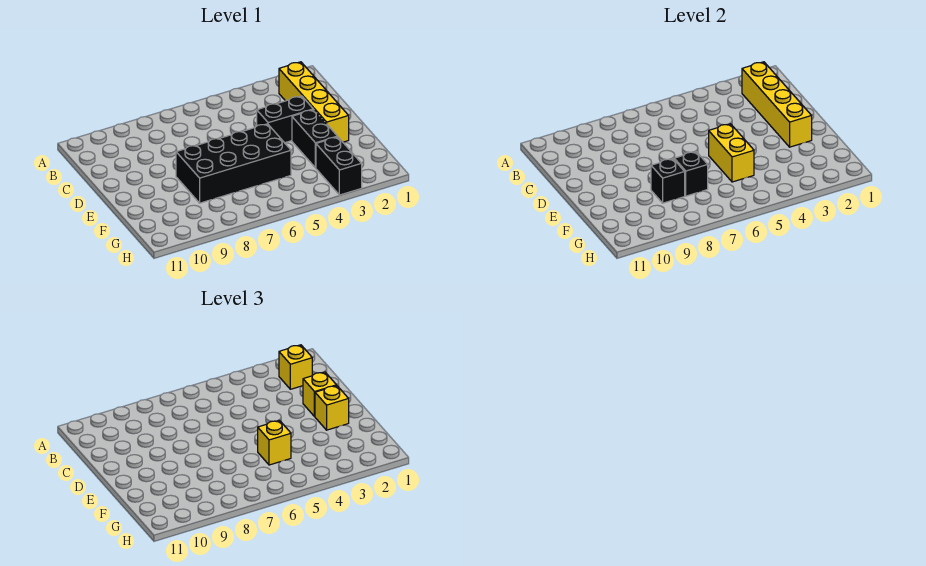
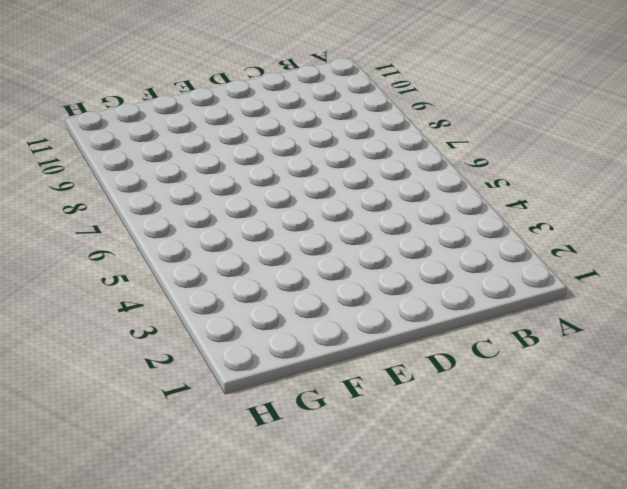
none -> yellow brick B2:E2 level 1
none -> black brick D3:D4 level 1
none -> black brick E3:F3 level 1

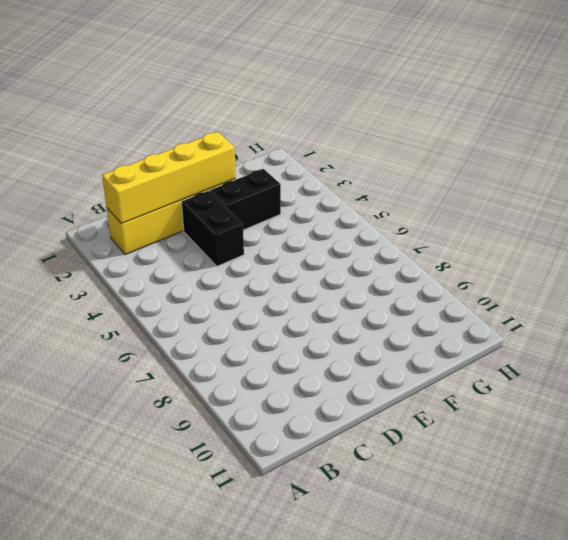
none -> black brick E5:F8 level 1
none -> black brick G3:H3 level 1
none -> yellow brick E5:F5 level 2

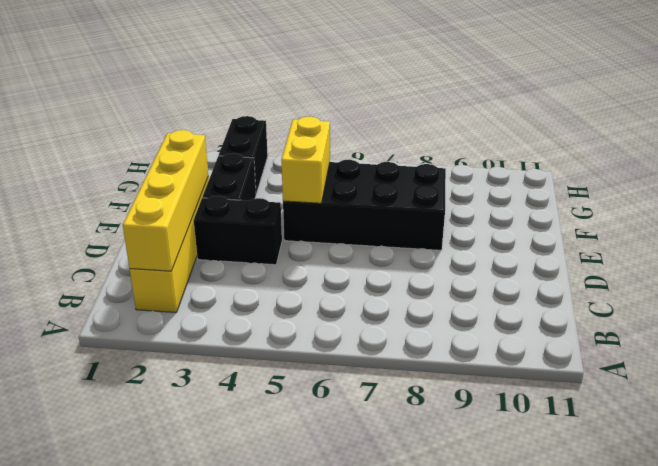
none -> black brick F7 level 2
none -> black brick F8 level 2
none -> yellow brick B2 level 3

